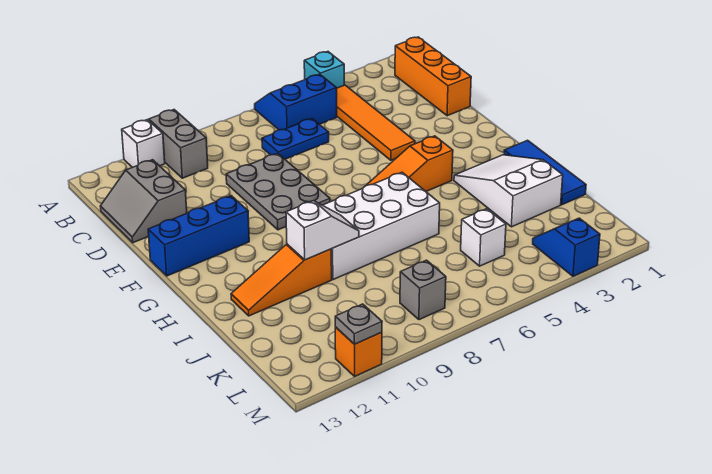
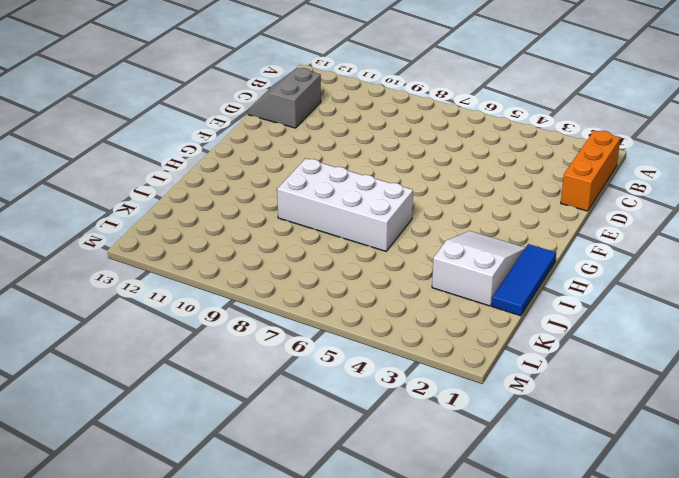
none -> cyan brick A4 level 1
none -> blue slope A5:B6 level 1 top B
none -> grey brick A10:B10 level 1

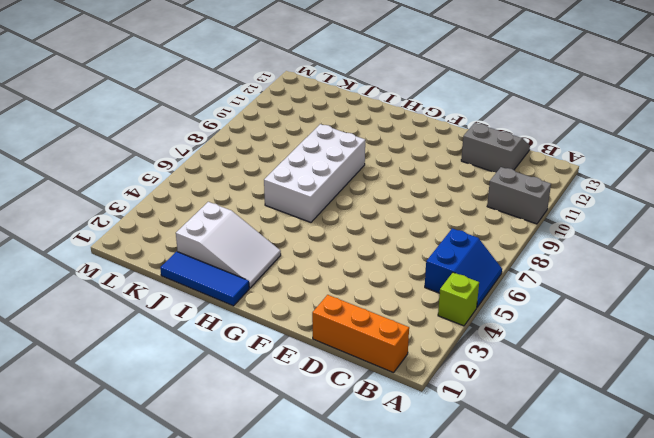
lime brick A4 level 1 -> cyan brick A4 level 1
none -> white brick A11 level 1
none -> orange tile B4:E4 level 1
none -> blue plate C6:C7 level 1

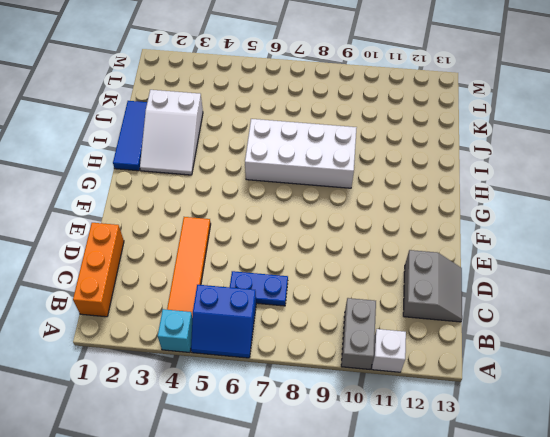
none -> grey plate D8:F9 level 1
none -> blue brick F11:F13 level 1
none -> orange slope G4:G6 level 1 top 4

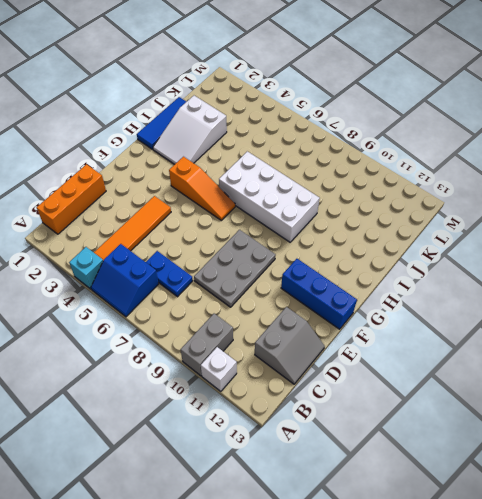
none -> orange slope I10:I12 level 1 top 10
none -> white brick K5 level 1
none -> blue slope L3:M3 level 1 top M

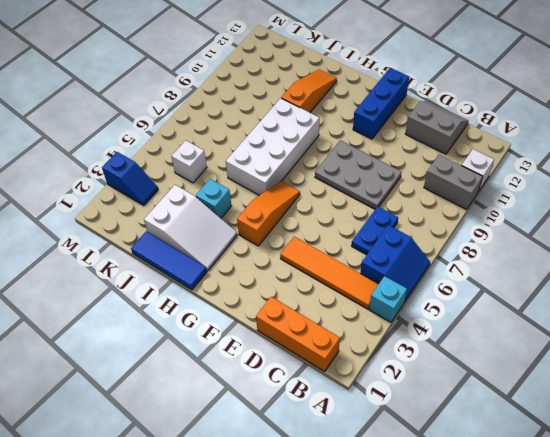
cyan brick I4 level 1 -> none
none -> grey brick L8 level 1
none -> orange brick M11 level 1
none -> white slope I9:I10 level 2 top 10

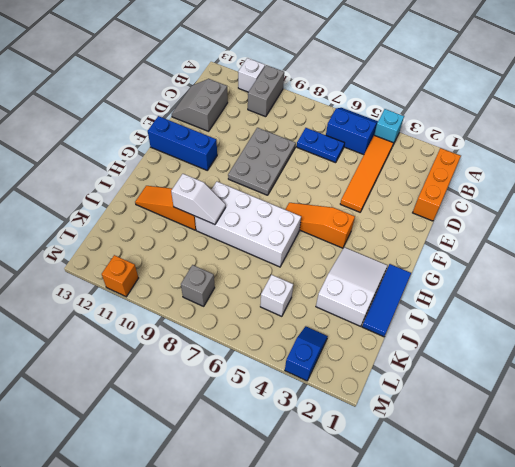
none -> grey plate M11 level 2

